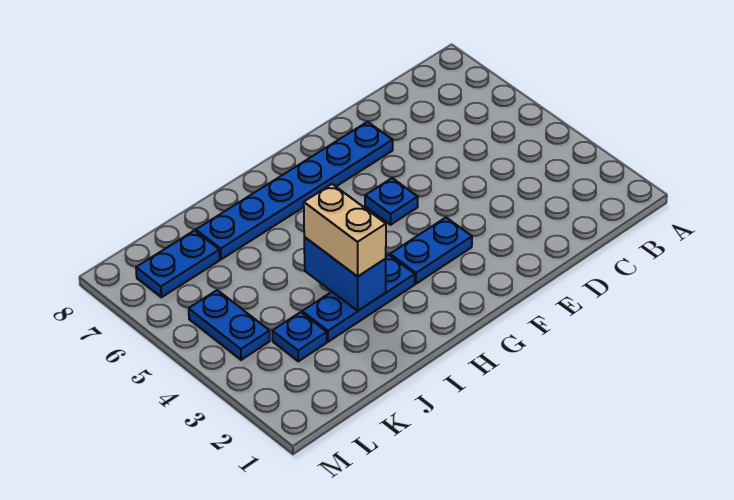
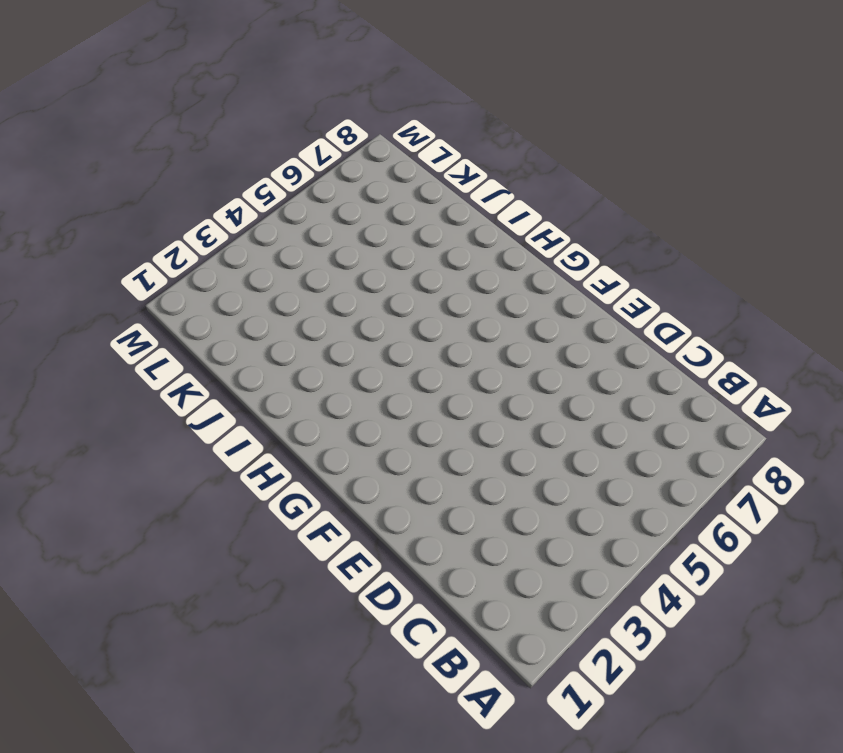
none -> blue plate E7:J7 level 1
none -> blue plate F3:G3 level 1

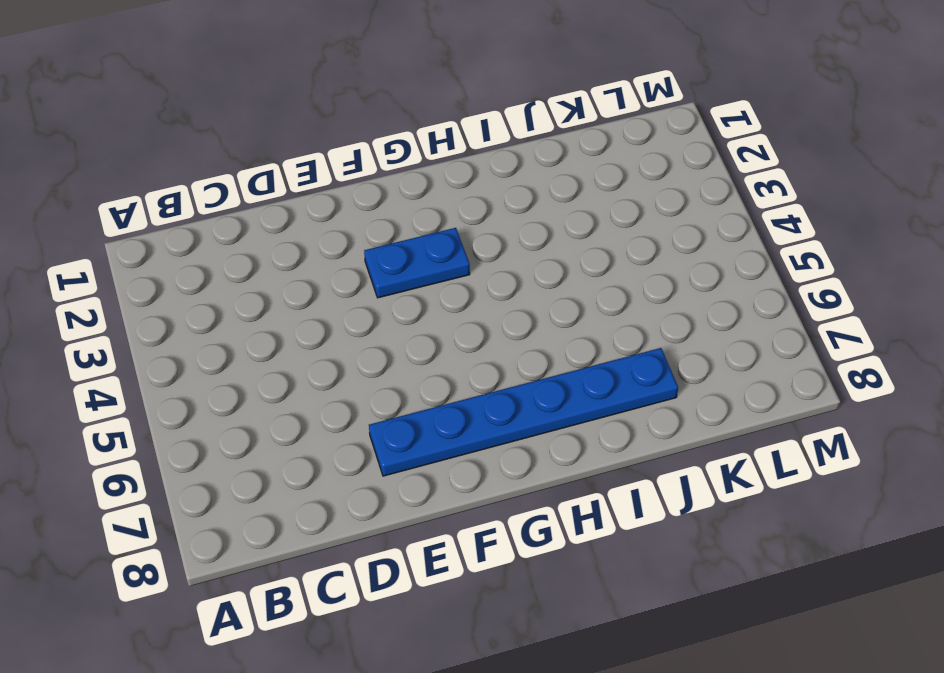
none -> blue plate F5 level 1
none -> blue plate H3:J3 level 1

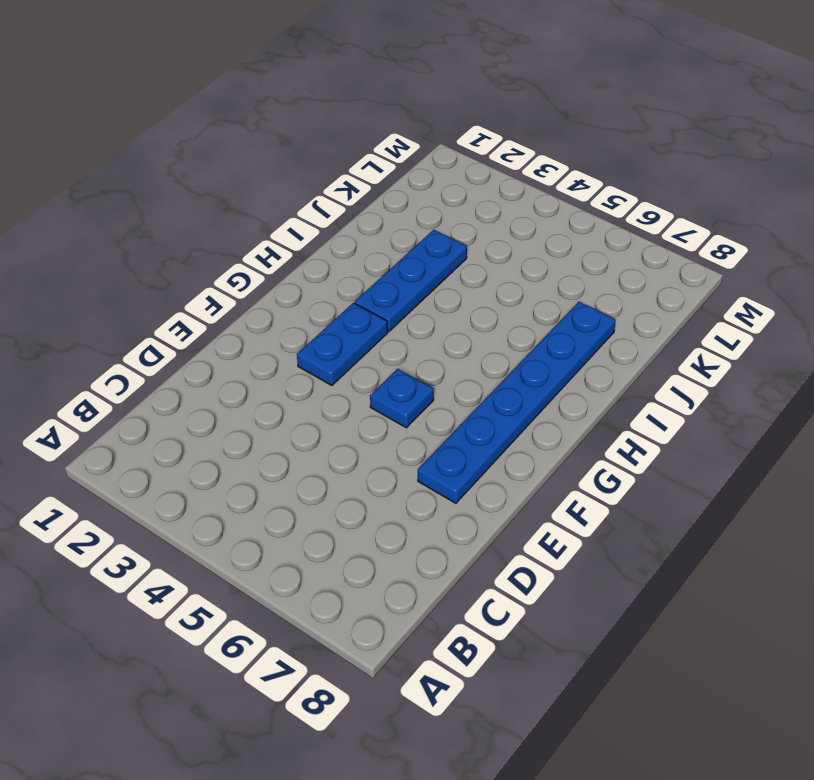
none -> blue plate K3 level 1
none -> blue plate K7:L7 level 1

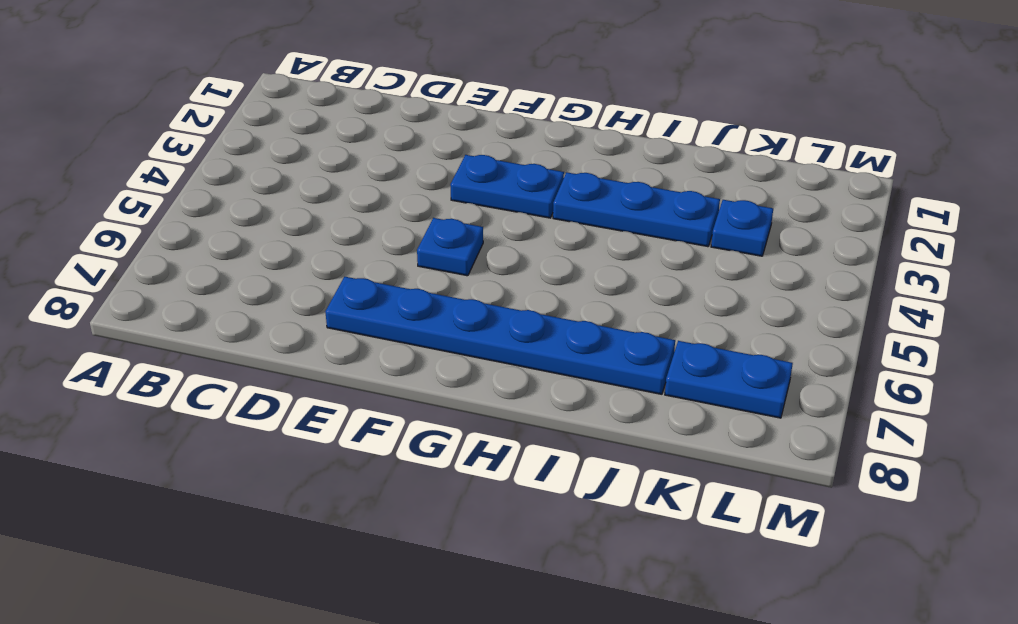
none -> blue plate L4:L5 level 1
none -> blue brick I3:I4 level 2

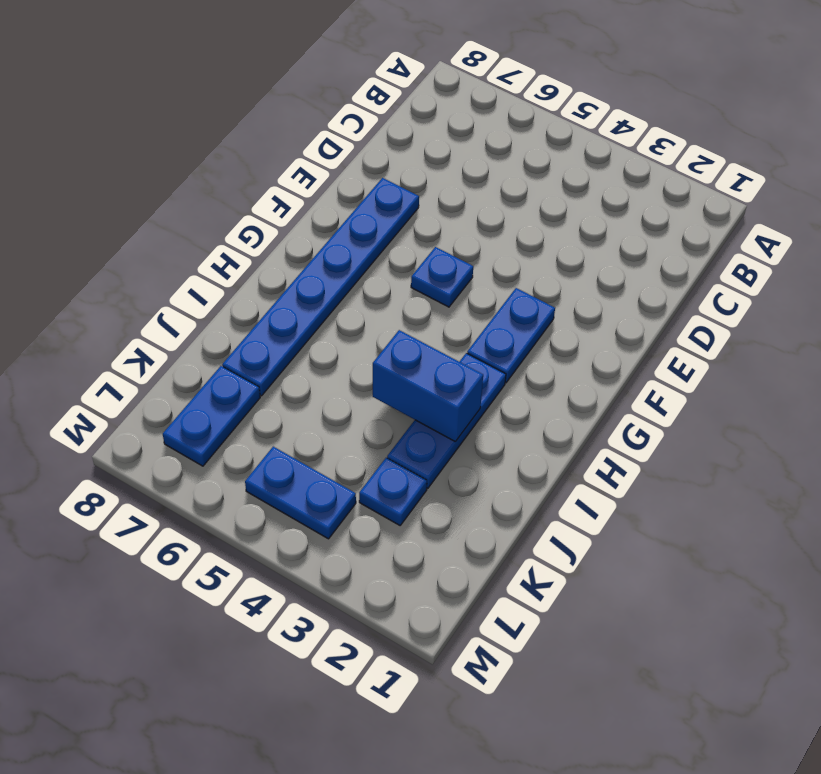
none -> tan brick I3:I4 level 3

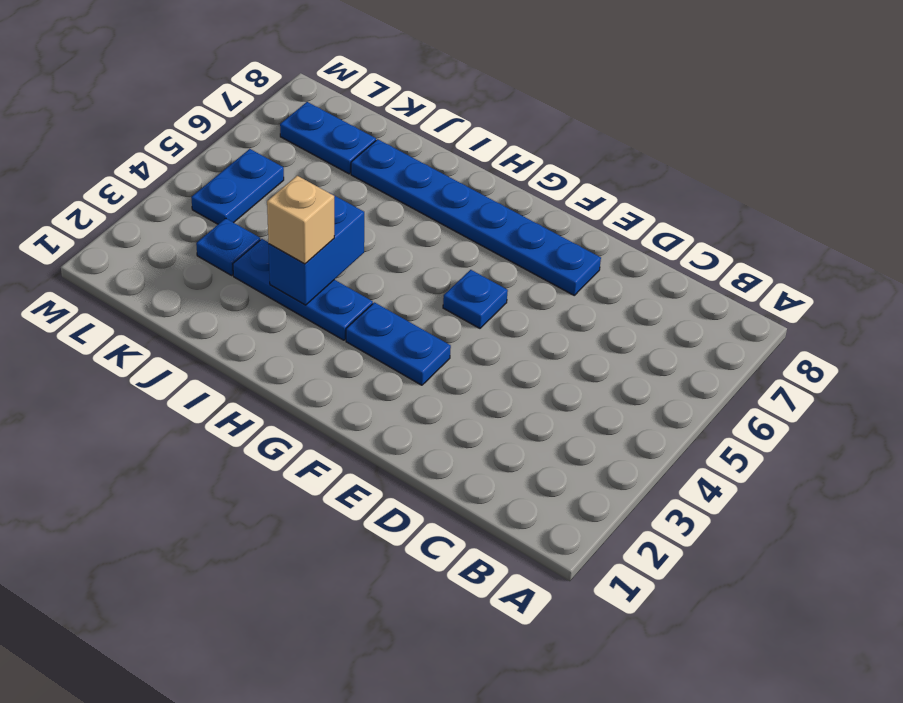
tan brick I3 level 3 -> tan brick I3:I4 level 3

